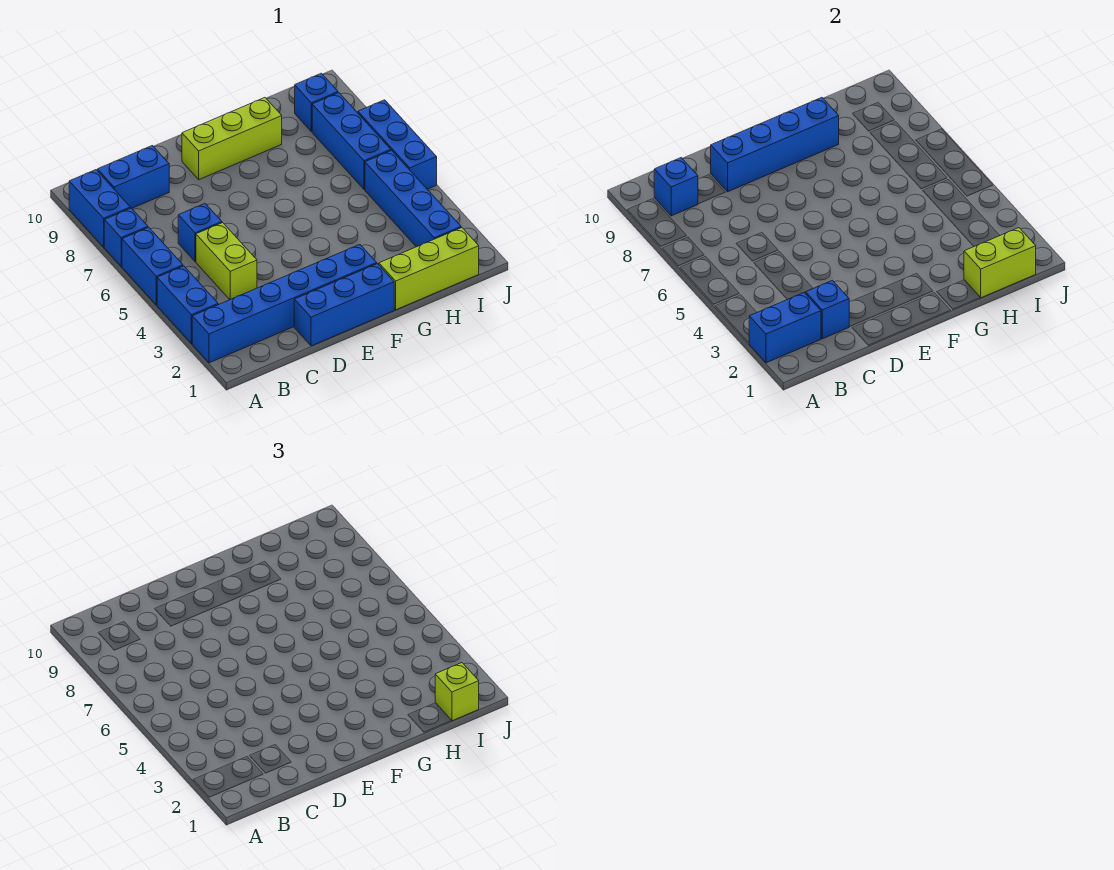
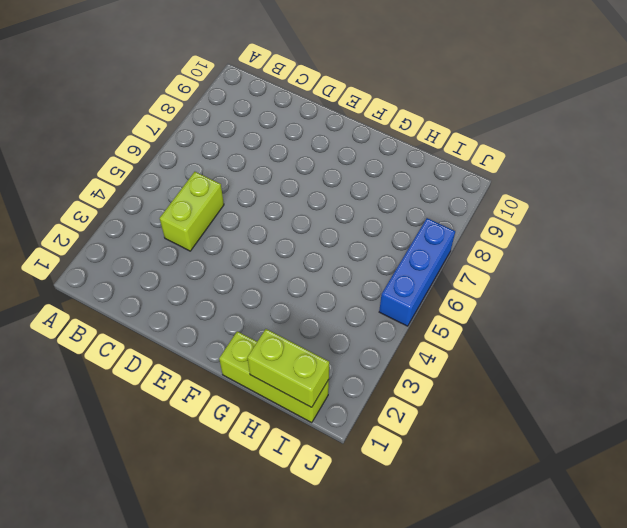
none -> blue brick A2:F2 level 1
none -> blue brick A3:A4 level 1
none -> blue brick A5:A6 level 1

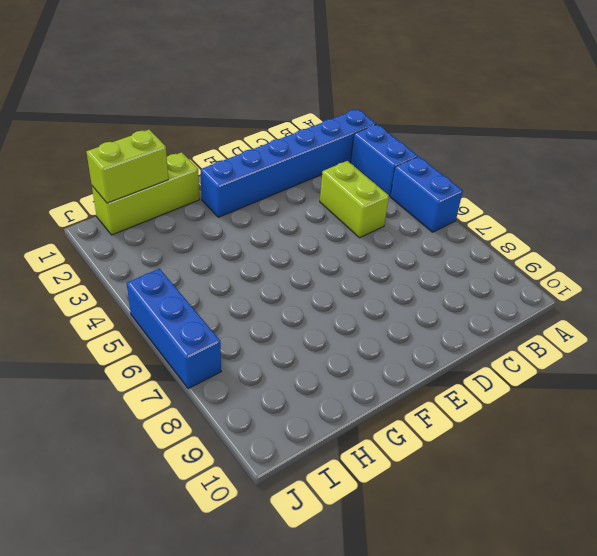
none -> blue brick A7 level 1
none -> blue brick A8:A9 level 1
none -> blue brick B9:C9 level 1

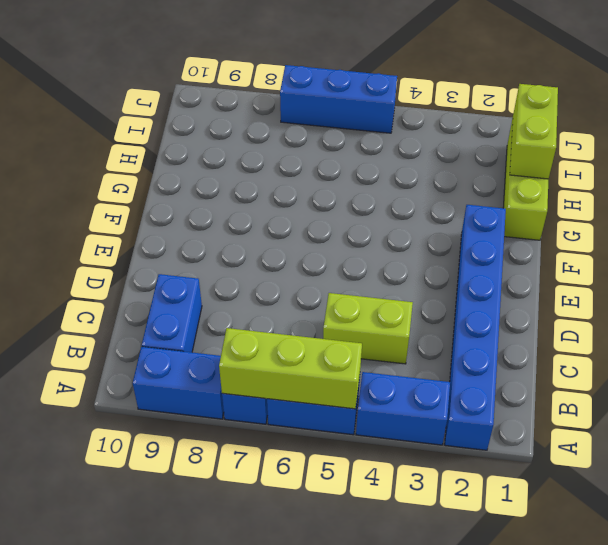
lime brick A5:A7 level 2 -> lime brick E9:G9 level 1
none -> blue brick C6 level 1
none -> blue brick D1:F1 level 1
none -> blue brick I2:I5 level 1

